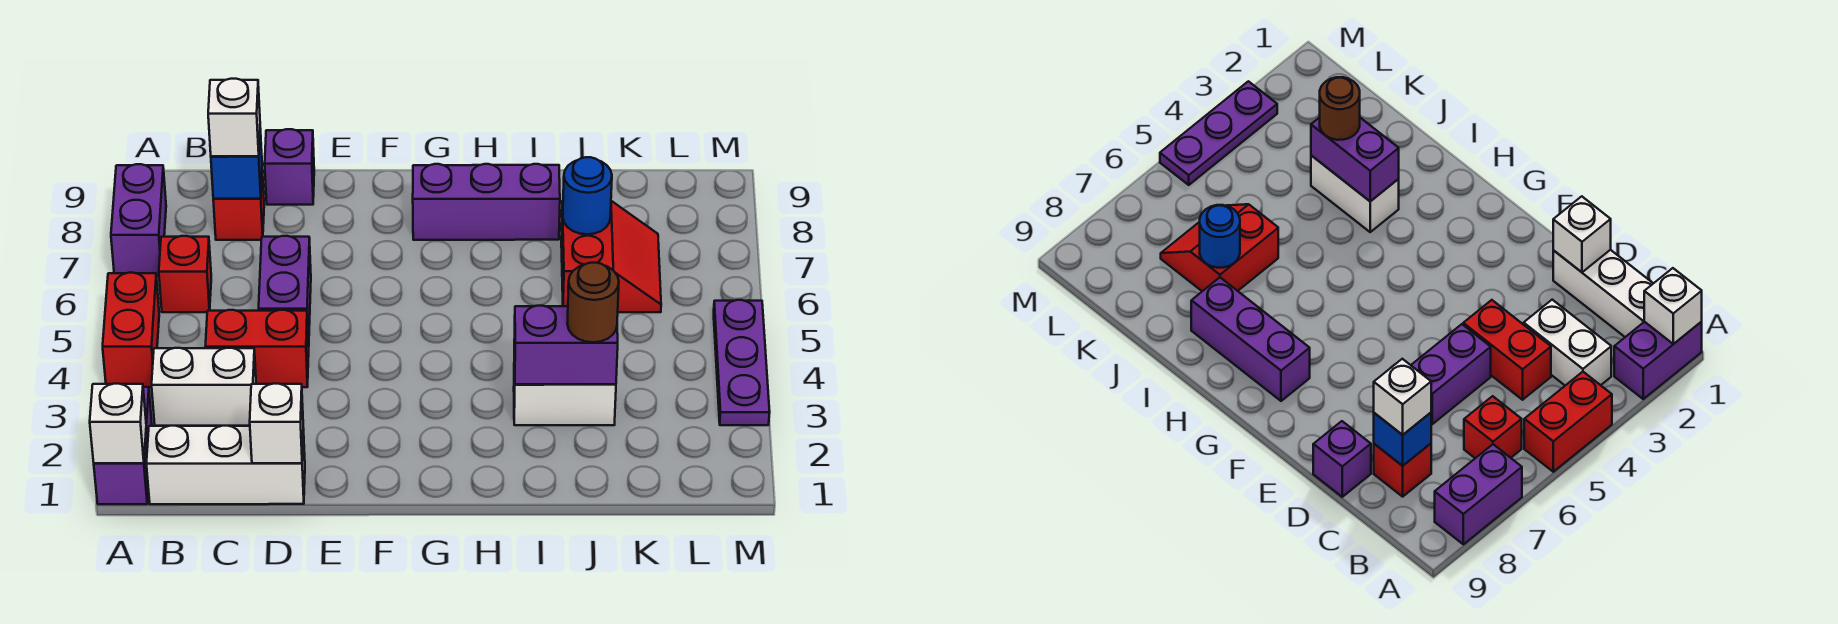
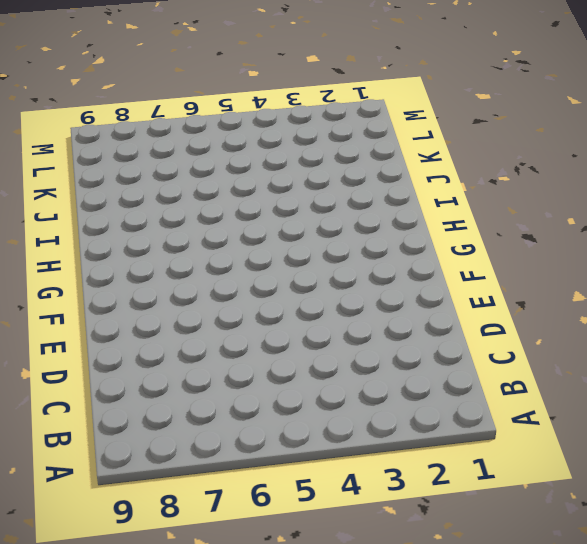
none -> purple brick A1:A2 level 1
none -> red brick A4:A5 level 1
none -> purple brick A7:A8 level 1

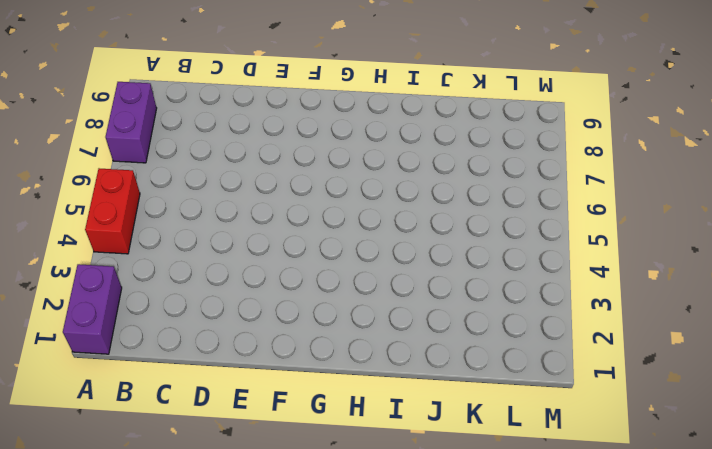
none -> white brick B1:D1 level 1
none -> white brick B3:C3 level 1
none -> red brick B6 level 1

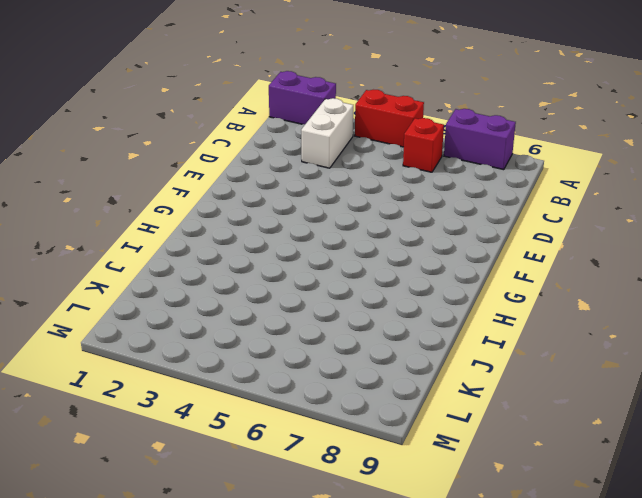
none -> white brick B1:D1 level 1
none -> red brick C4:D4 level 1
none -> red brick C8 level 1

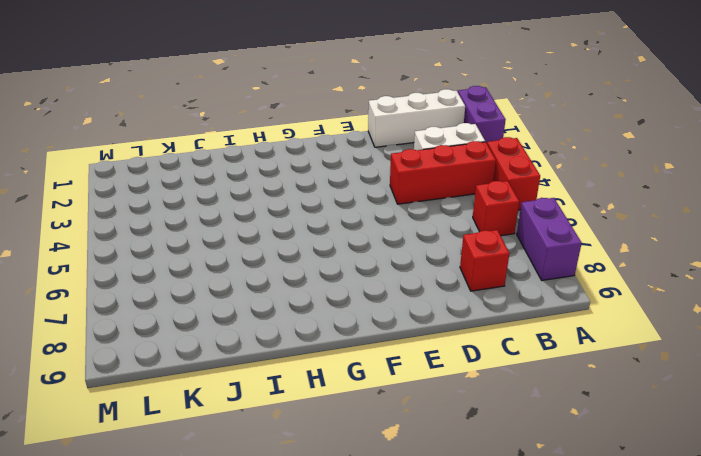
red brick B4:D4 level 1 -> red brick C4:D4 level 1
none -> purple brick D5:D6 level 1
none -> purple brick D9 level 1
none -> purple brick G8:I8 level 1

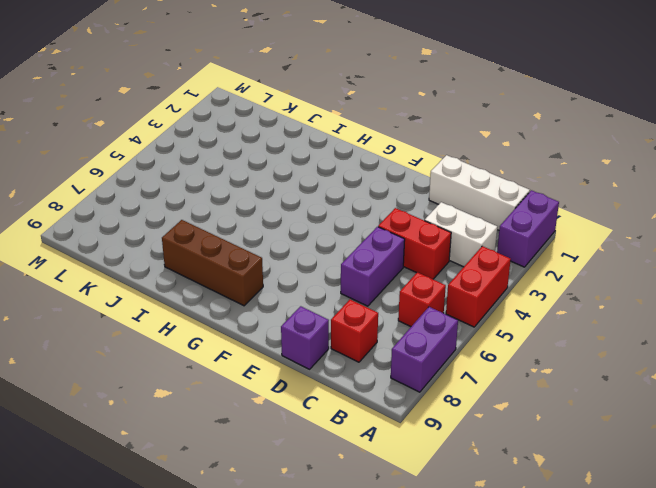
brown brick G8:I8 level 1 -> purple brick G8:I8 level 1
none -> white brick I3:J3 level 1
none -> red slope J6:K7 level 1 top J
none -> purple plate M3:M5 level 1

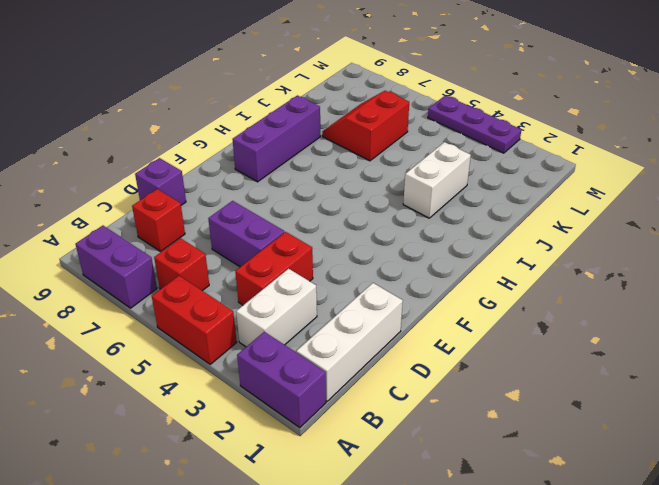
red slope J6:K7 level 1 top 6 -> red slope J6:K7 level 1 top J
none -> white brick A1 level 2
none -> blue brick C8 level 2
none -> white brick D1 level 2

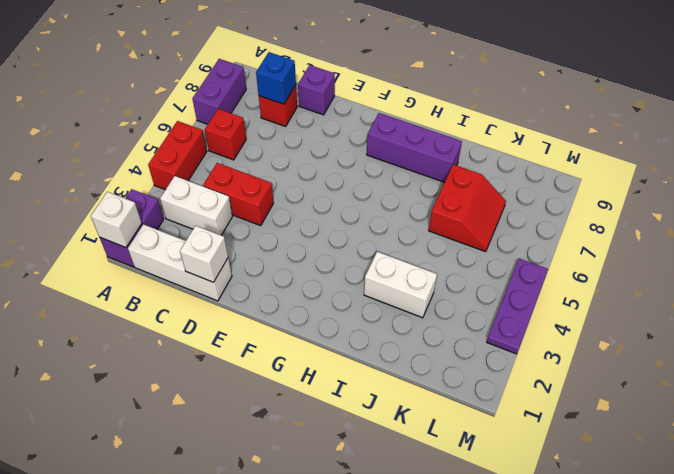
none -> purple brick D5:D6 level 1
none -> purple brick I3:J3 level 2
none -> blue round brick J7 level 2

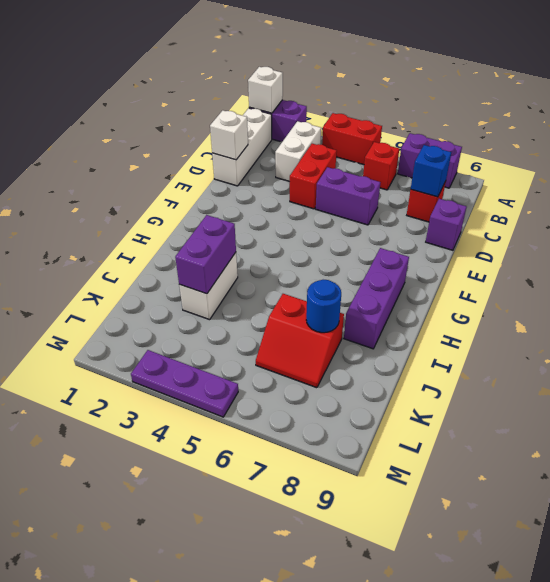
none -> white brick C8 level 3
none -> brown round brick J3 level 3

